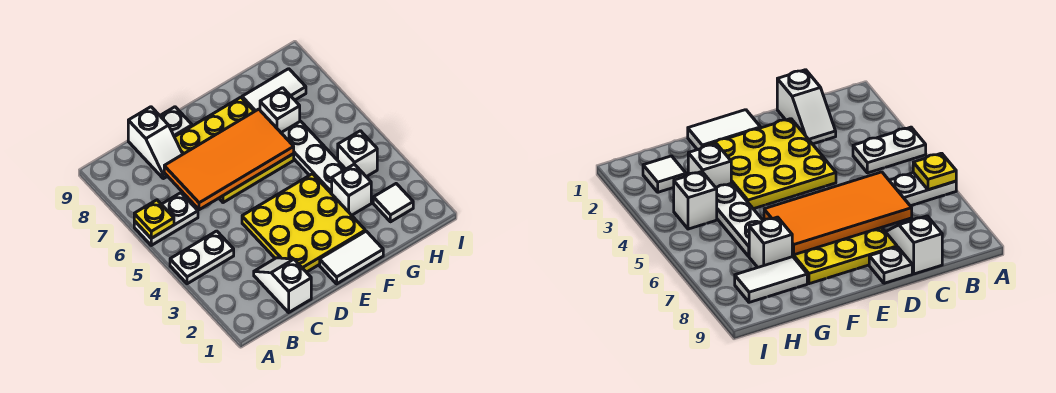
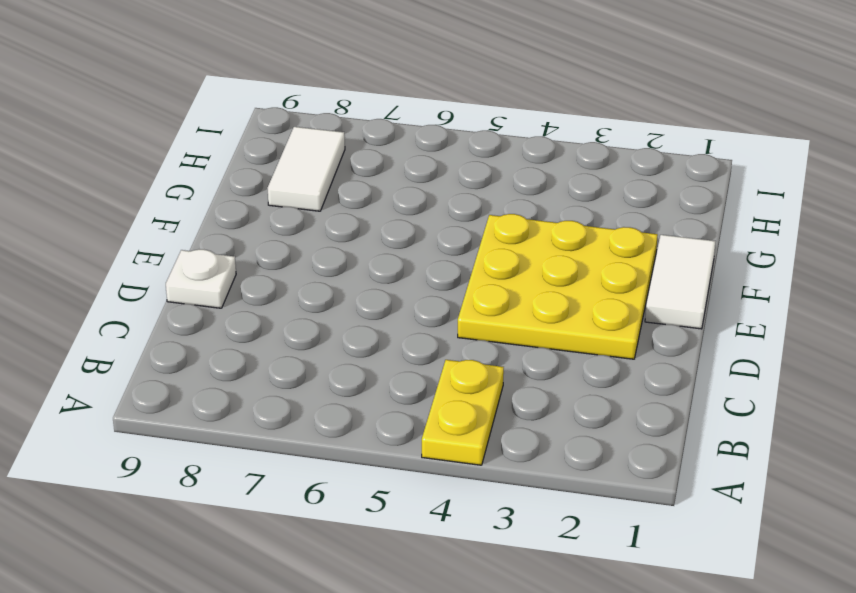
yellow plate A4:B4 level 1 -> white plate A4:B4 level 1
none -> white plate A6:B6 level 1
none -> white slope C1:C2 level 1 top 1
none -> white slope C8:C9 level 1 top 9

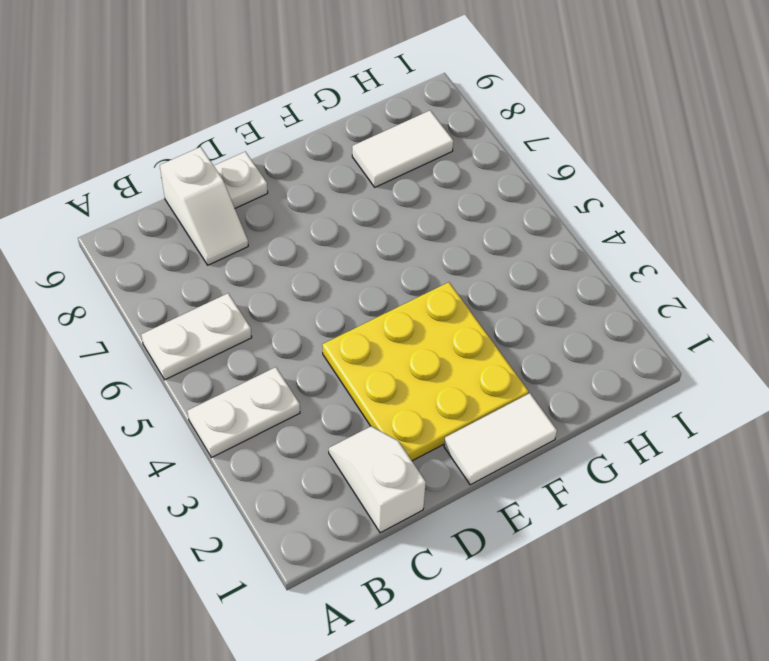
none -> yellow plate D6:F8 level 1
none -> white brick G3 level 1
none -> white plate G4:G6 level 1

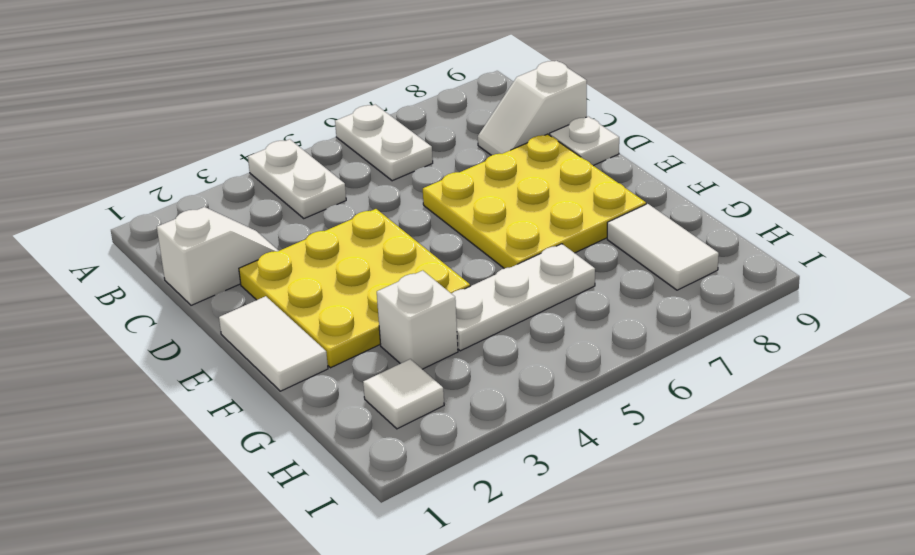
none -> white brick G7 level 1
none -> white brick H4 level 1
none -> yellow plate A6 level 2

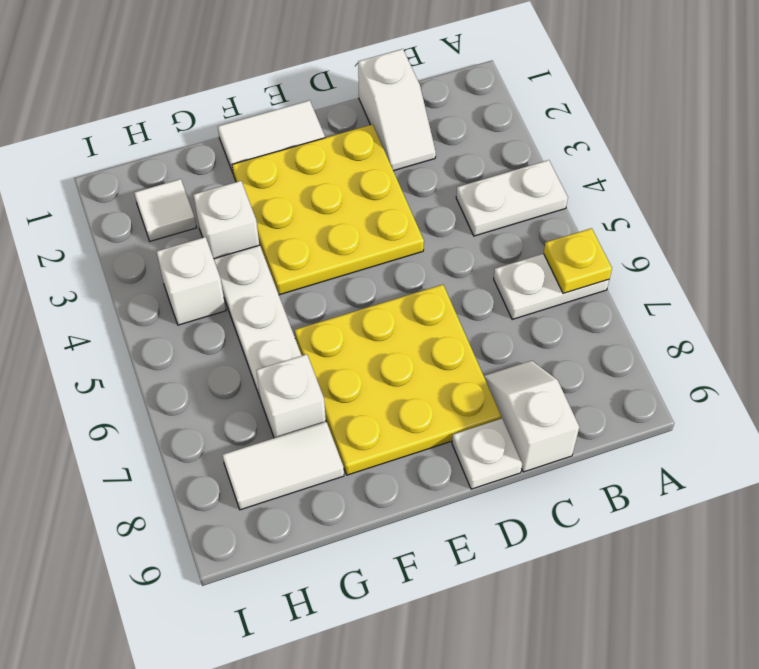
none -> orange tile C6:F7 level 2

